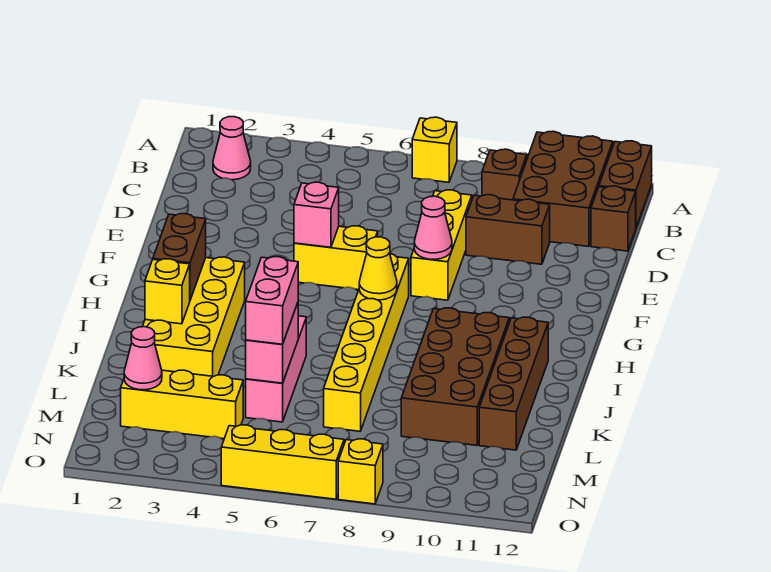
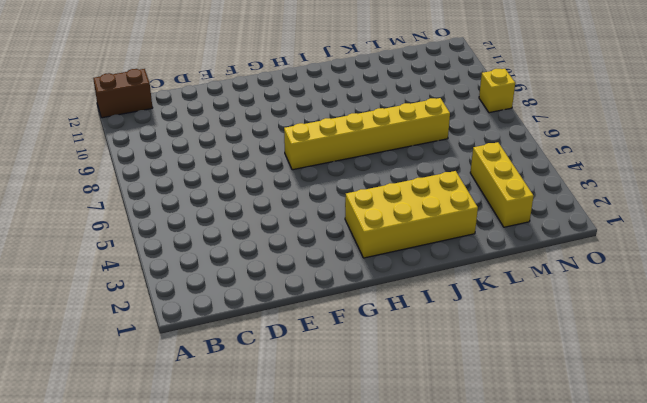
none -> yellow brick A7 level 1
none -> brown brick A10:C11 level 1
none -> pink cone B2 level 1

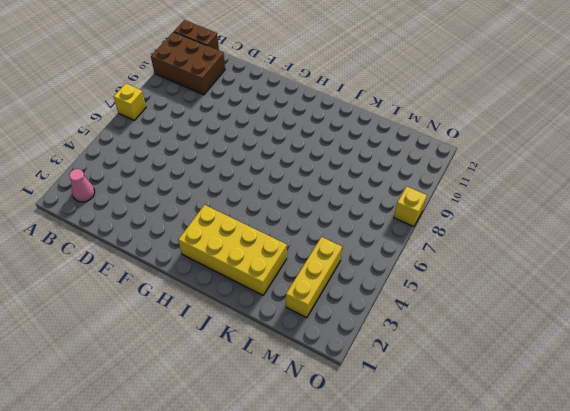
none -> brown brick B9 level 1
none -> brown brick C12 level 1
none -> yellow brick D8:F8 level 1

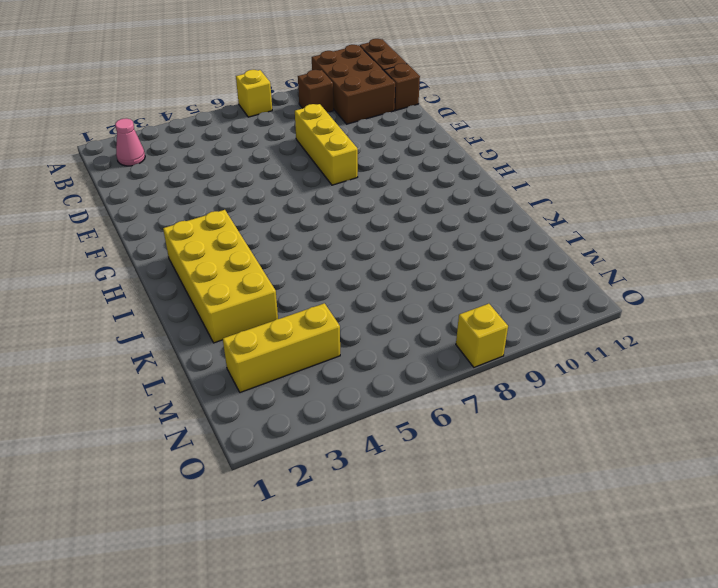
none -> brown brick D9:D10 level 1
none -> yellow brick F5:F6 level 1
none -> yellow brick G7:L7 level 1

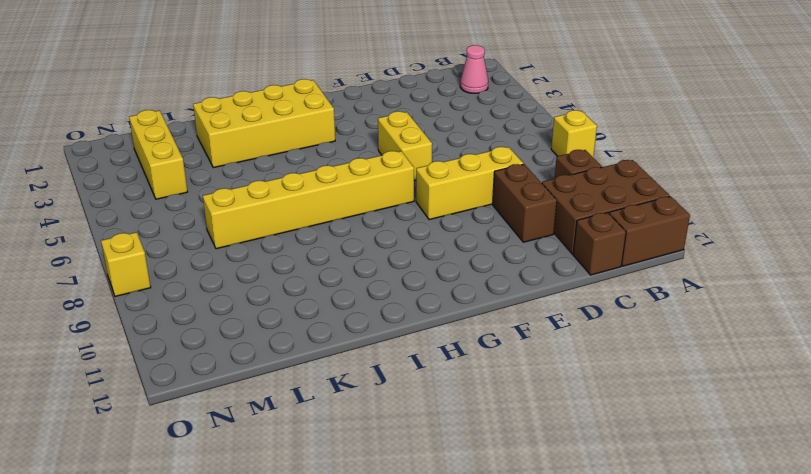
none -> brown brick I9:L10 level 1
none -> brown brick I11:L11 level 1
none -> pink brick J5:L5 level 1

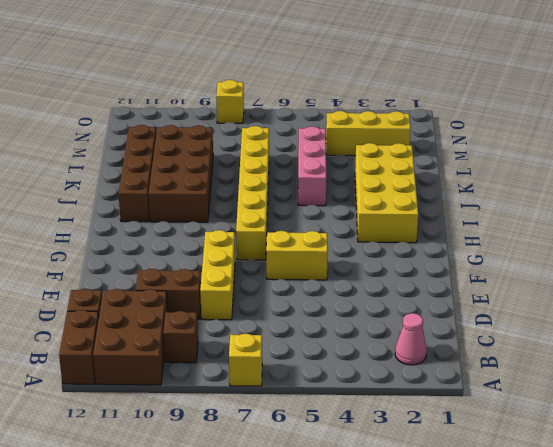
none -> yellow brick O5:O7 level 1
none -> pink brick F5 level 2
none -> pink cone F8 level 2

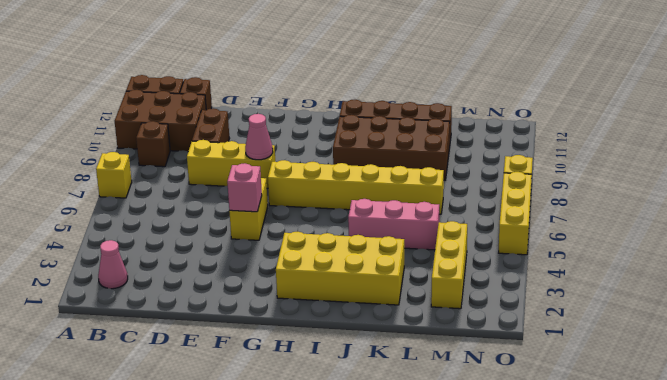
none -> brown brick H2:I2 level 2
none -> yellow cone H7 level 2
none -> yellow brick J2 level 2

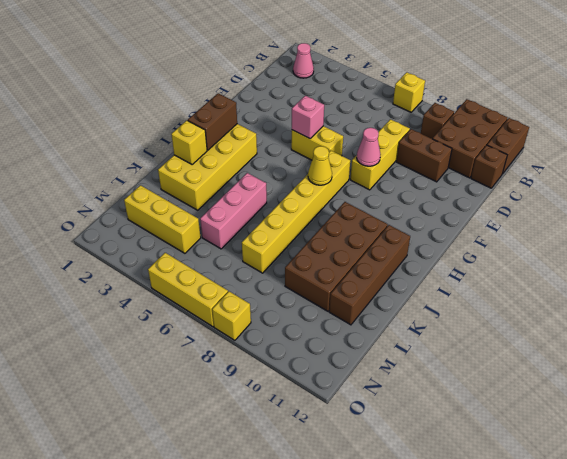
none -> pink brick K5:L5 level 2
none -> pink cone M2 level 2
none -> pink brick K5:L5 level 3

